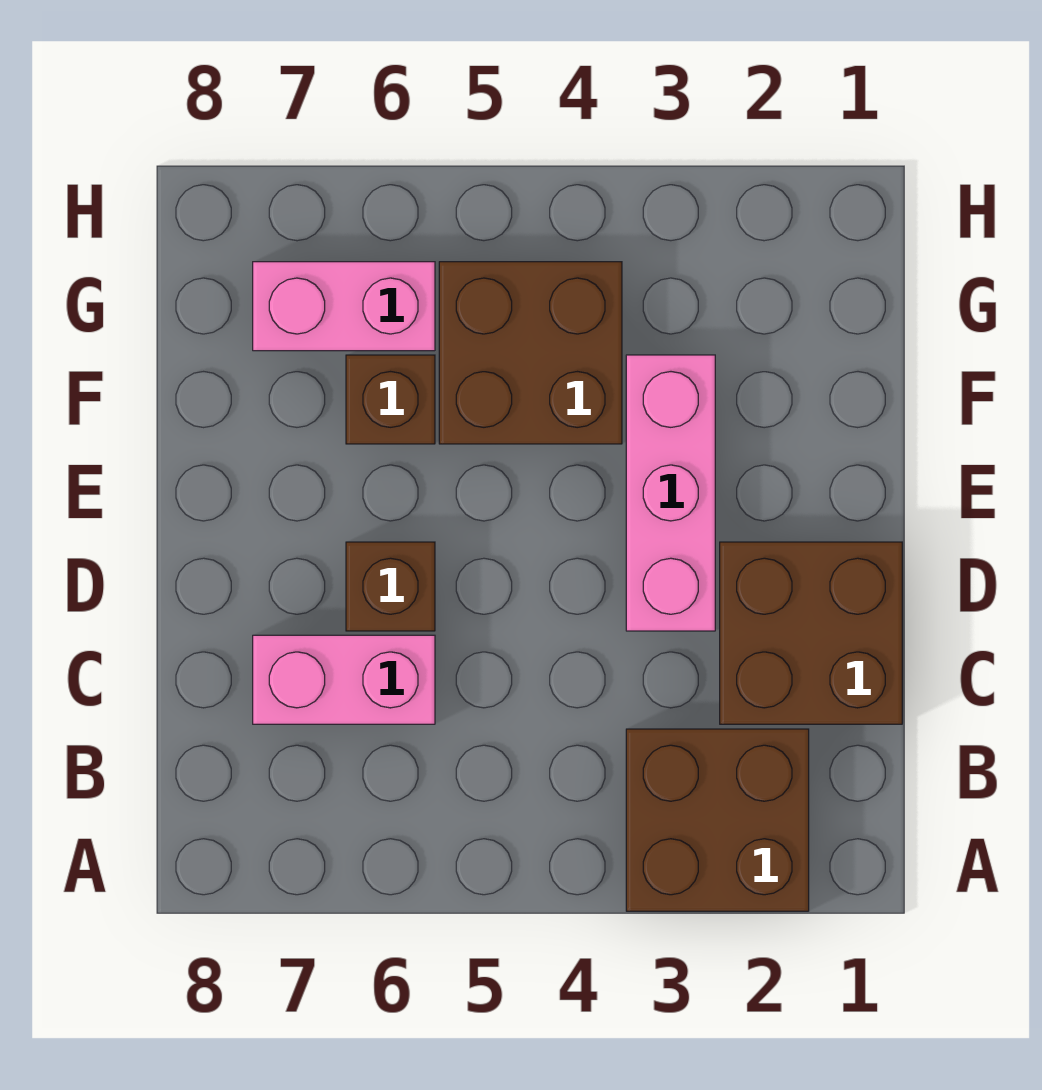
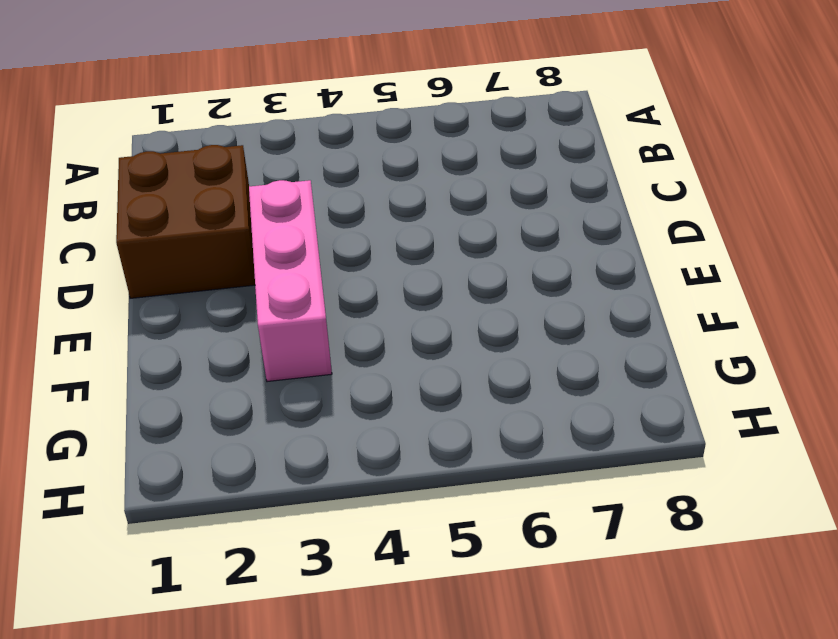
none -> brown brick A2:B3 level 1
none -> pink brick C6:C7 level 1

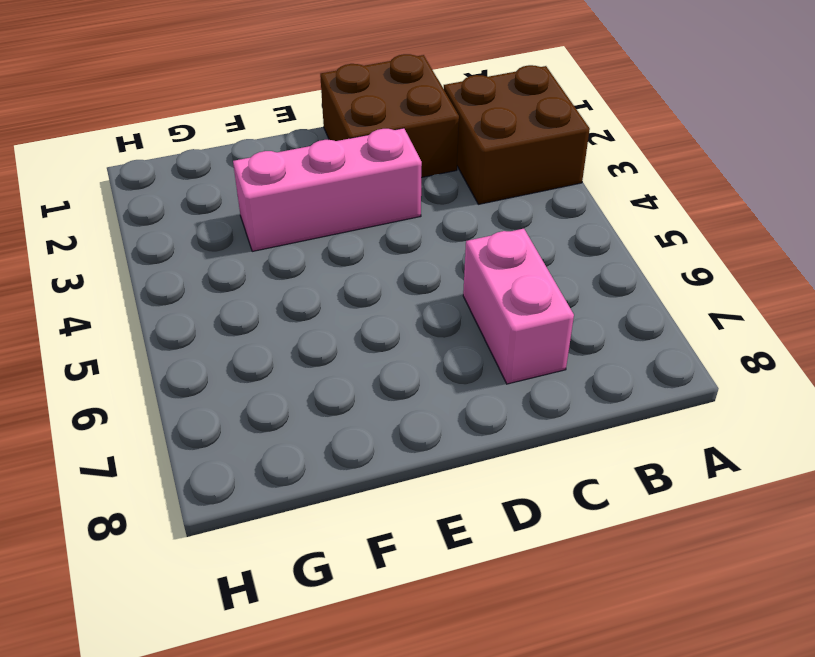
none -> brown brick D6 level 1
none -> brown brick F4:G5 level 1

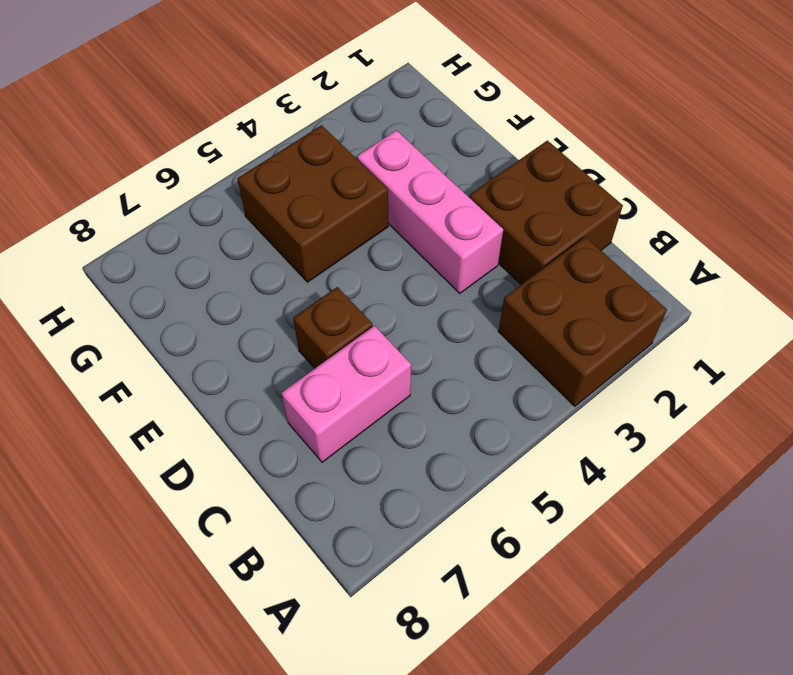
none -> brown brick F6 level 1
none -> pink brick G6:G7 level 1

